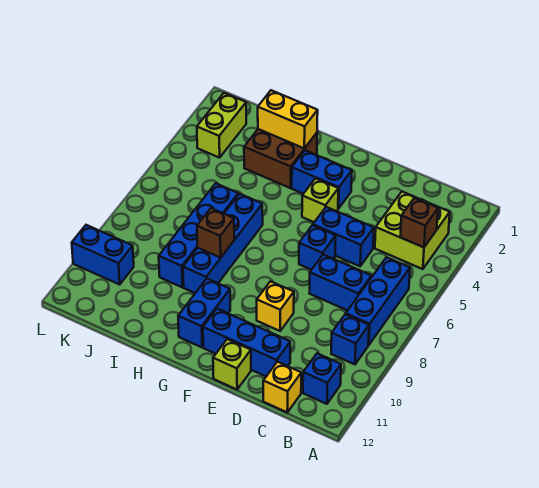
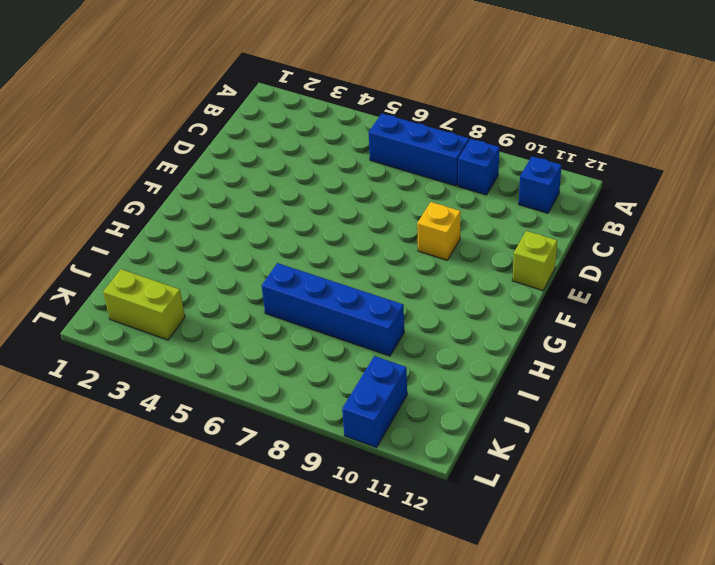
none -> lime brick B3:C4 level 1
none -> blue brick C7:D7 level 1
none -> yellow brick C12 level 1

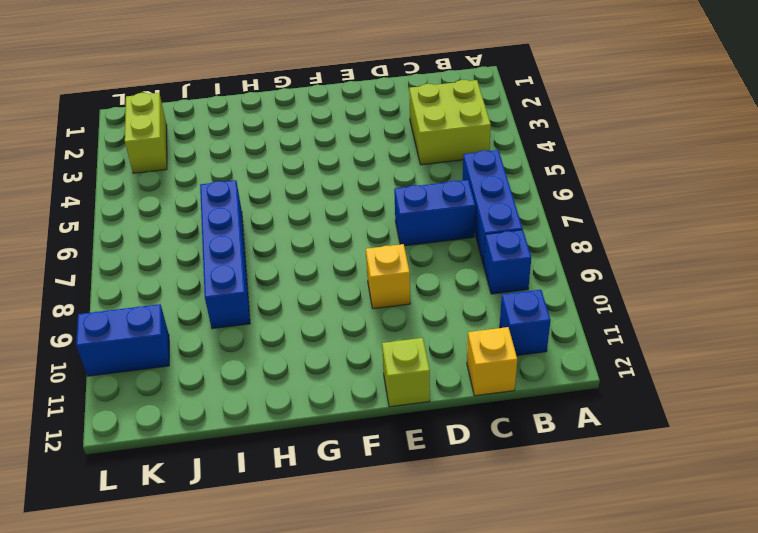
none -> blue brick D5:E5 level 1
none -> blue brick D11:F11 level 1
none -> blue brick E6 level 1

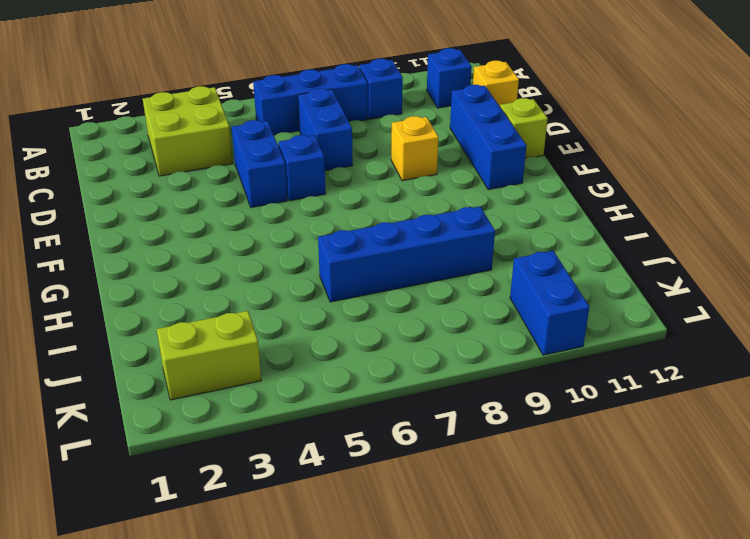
none -> blue brick F3:G3 level 1
none -> lime brick F4 level 1
none -> blue brick G10:G11 level 1

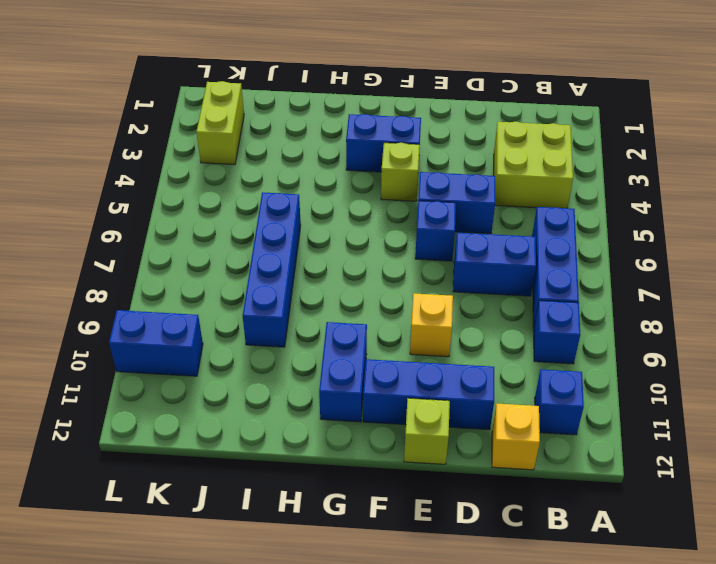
none -> brown brick H2:I3 level 1
none -> blue brick H6:H9 level 1
none -> brown brick B4 level 2

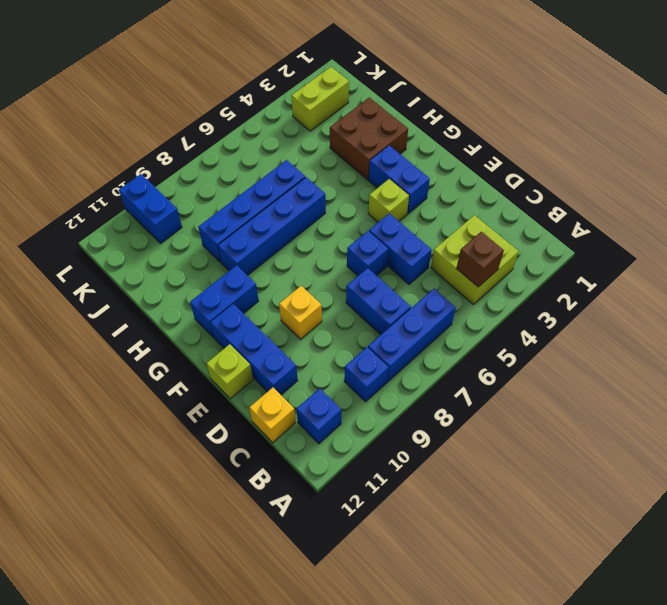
none -> yellow brick H2:I2 level 2
none -> brown brick H8 level 2

